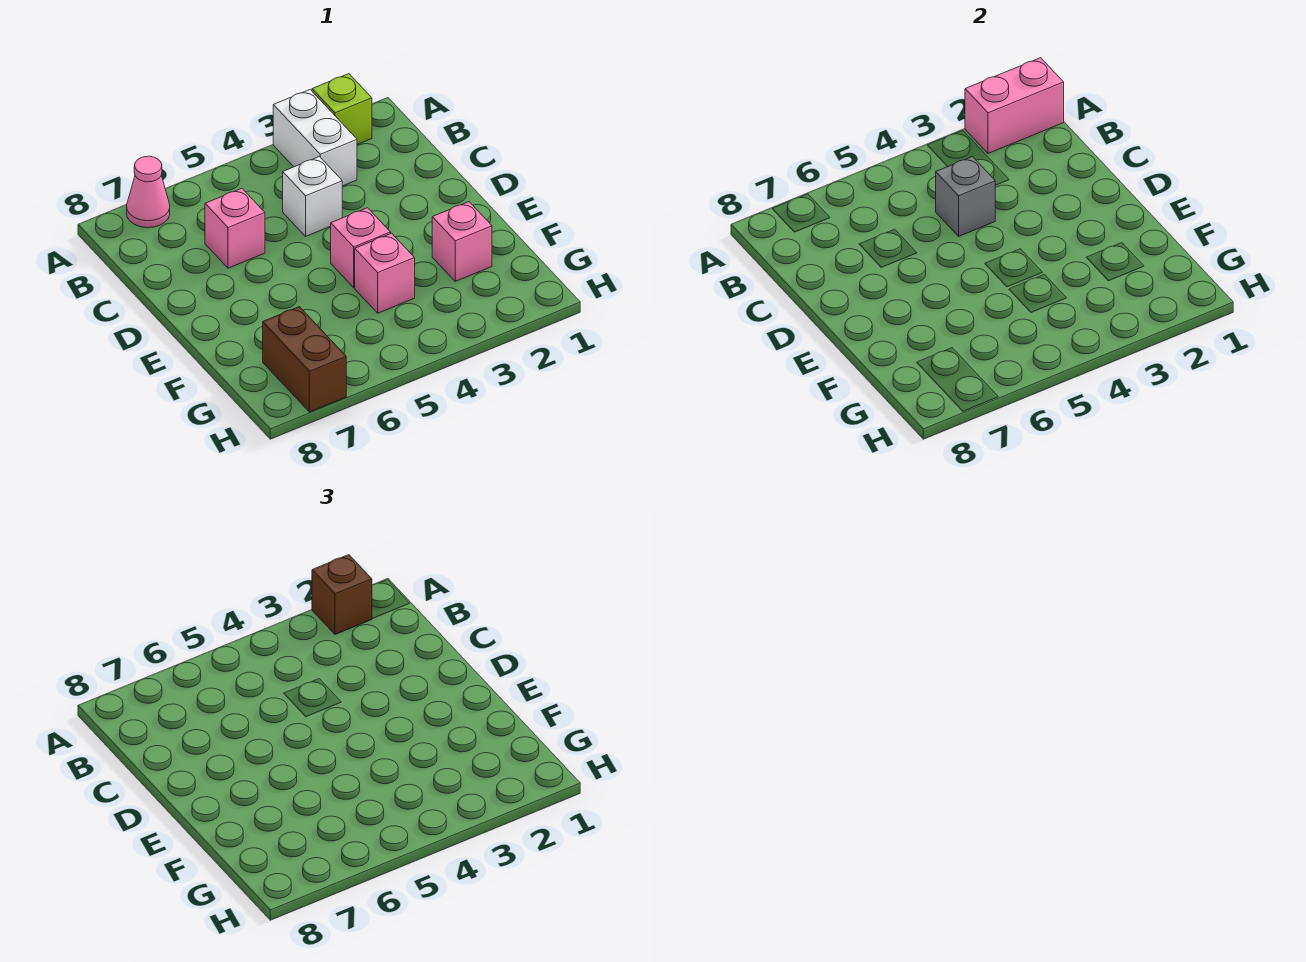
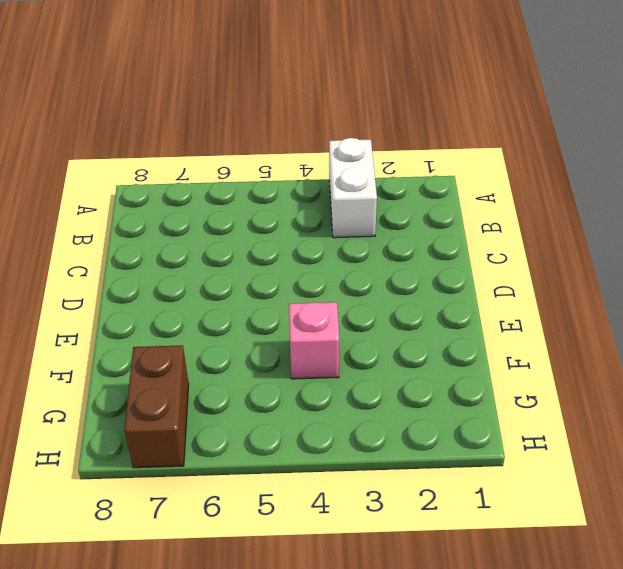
none -> lime brick A2 level 1
none -> pink cone A7 level 1
none -> white brick C4 level 1

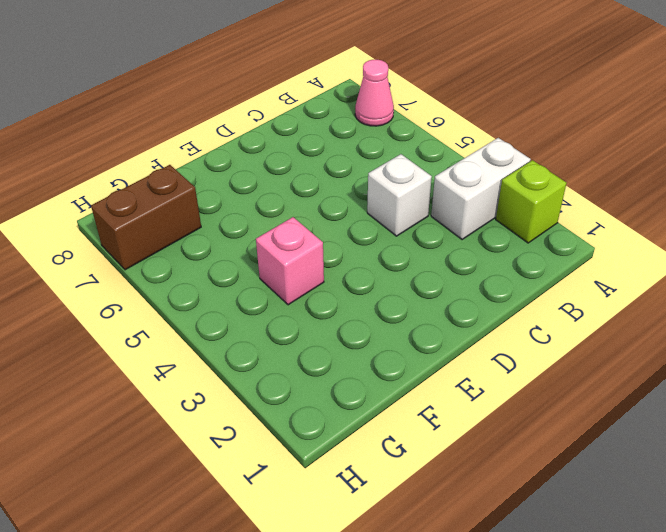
none -> pink brick C6 level 1
none -> pink brick E4 level 1
none -> pink brick F2 level 1

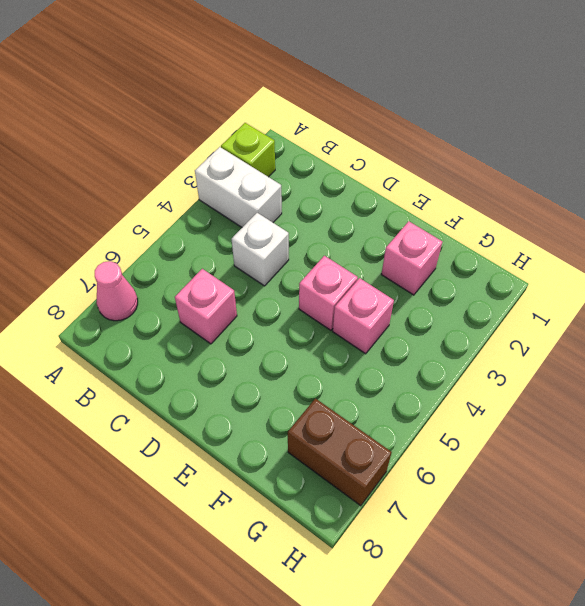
none -> pink brick A1:A2 level 2
none -> grey brick C4 level 2
none -> brown brick A2 level 3

